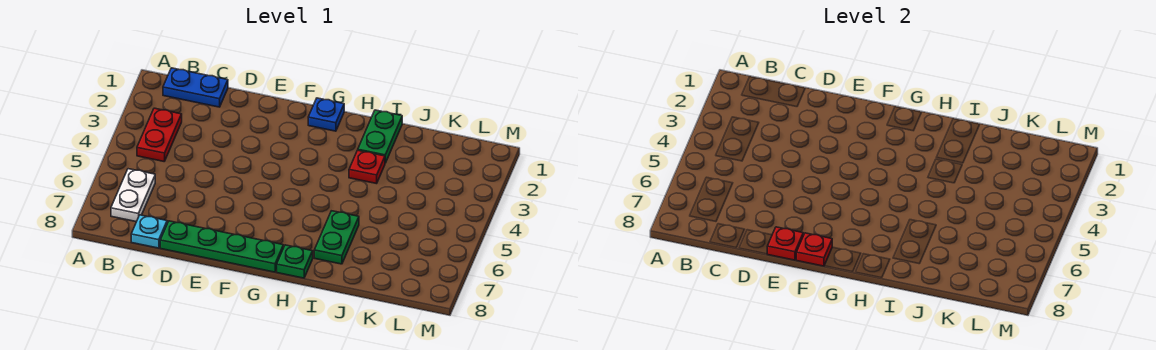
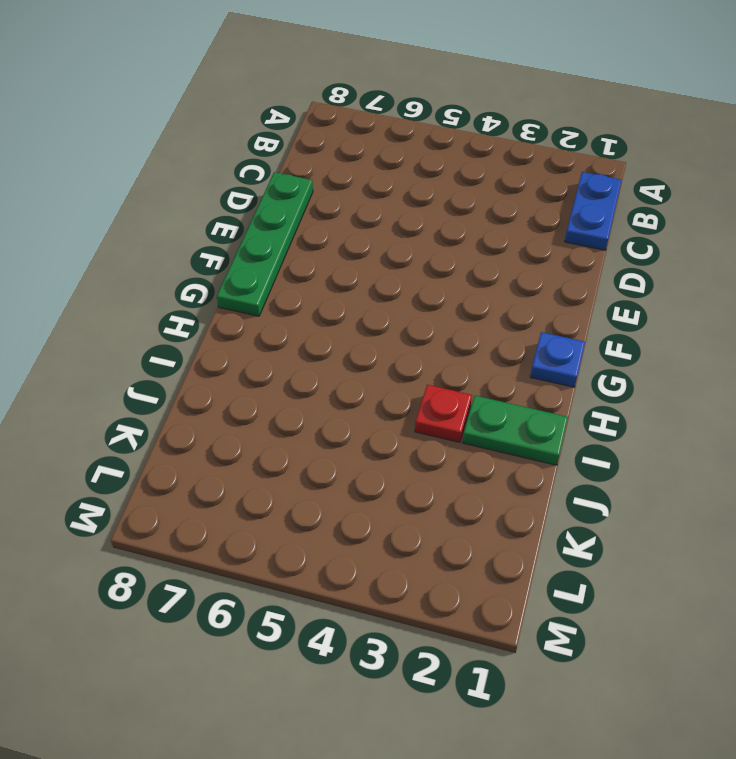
none -> red plate B3:B4 level 1
none -> white plate B6:B7 level 1
none -> cyan plate C8 level 1

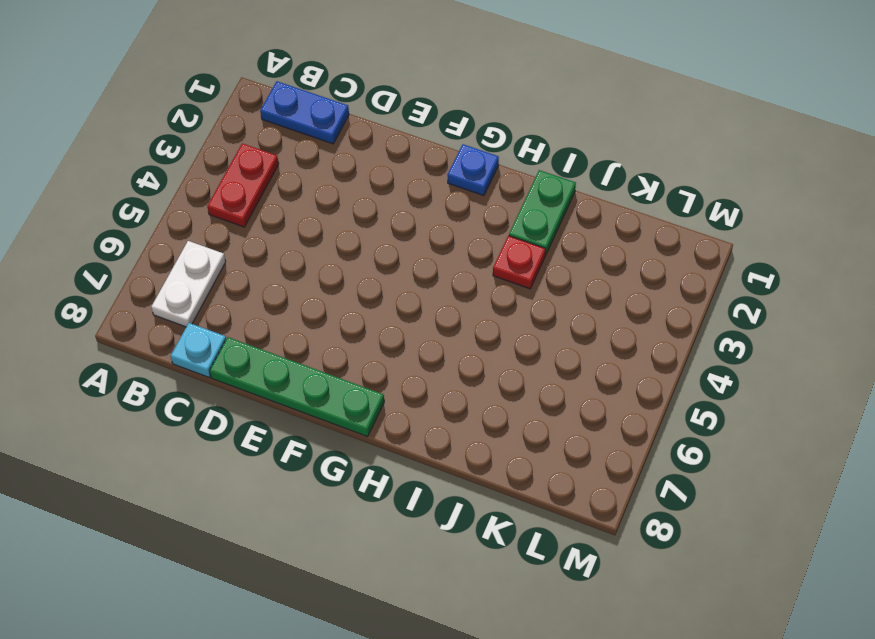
none -> green plate H8 level 1
none -> green plate I6:I7 level 1
none -> red plate E8 level 2

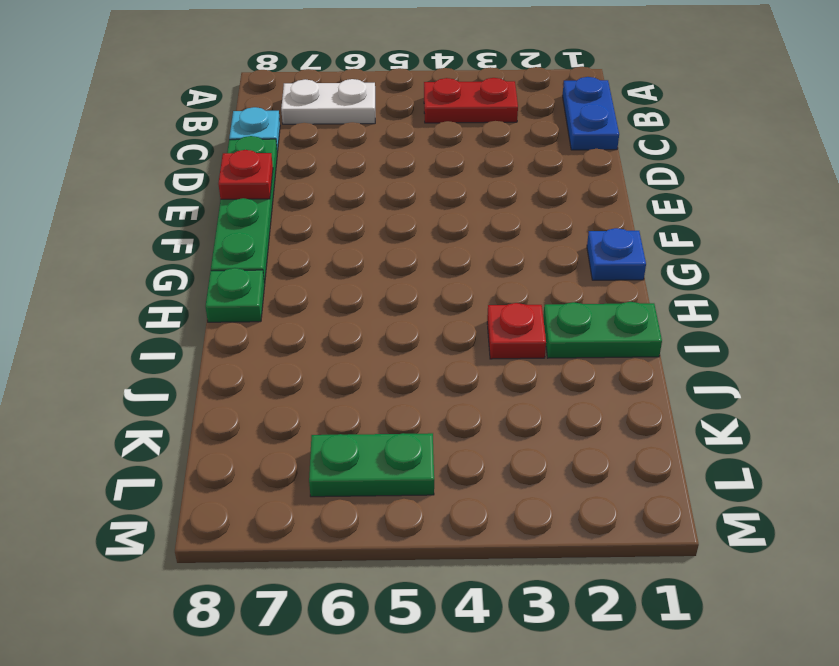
green plate L5:L6 level 1 -> green plate I6:I7 level 1
none -> red plate F8 level 2

